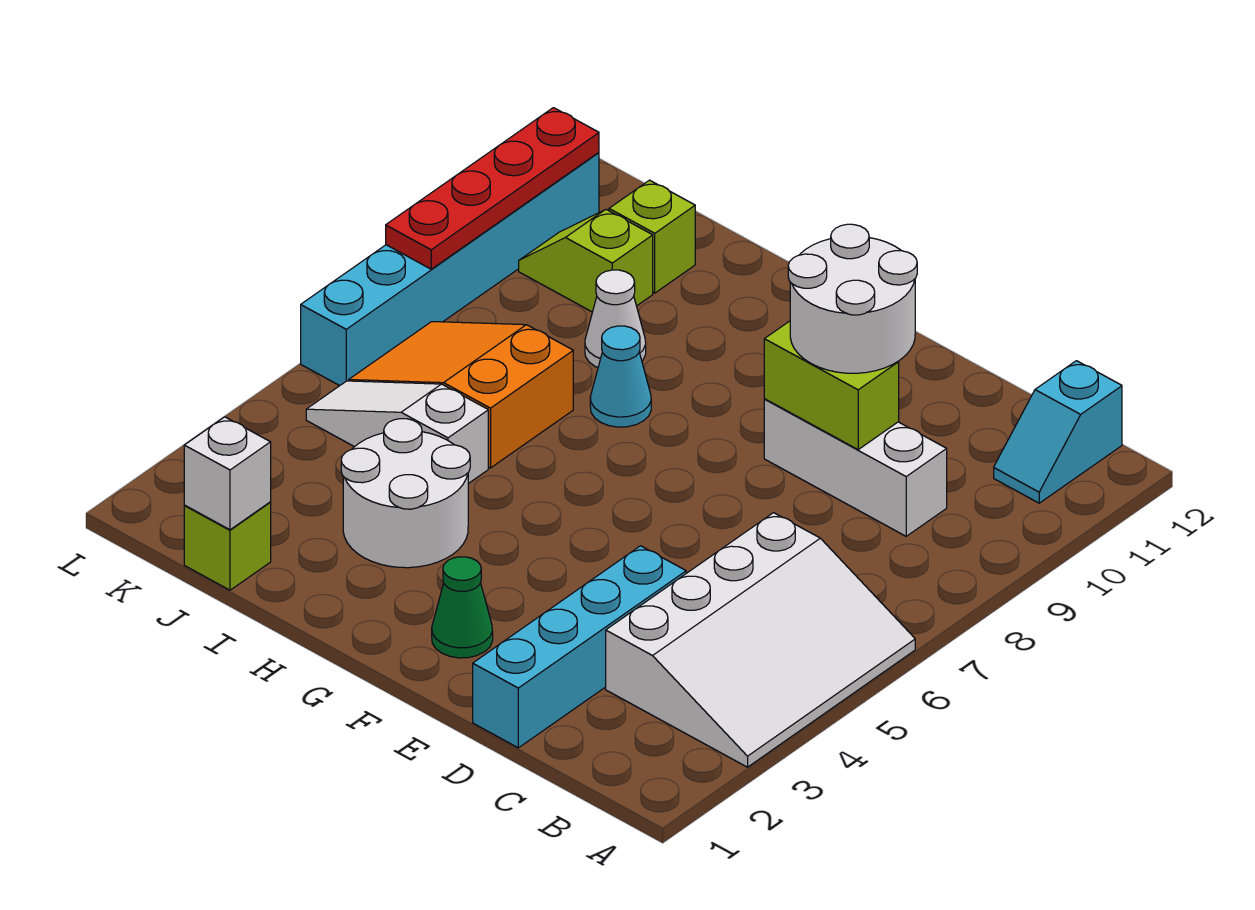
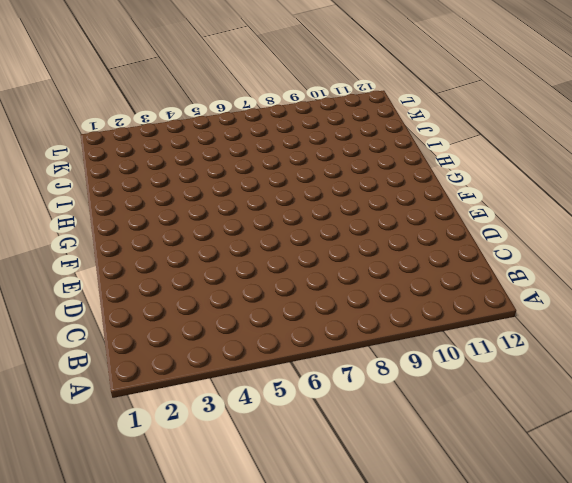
none -> white slope A3:C6 level 1 top C
none -> cyan slope B11:B12 level 1 top 12
none -> white brick C9:E9 level 1

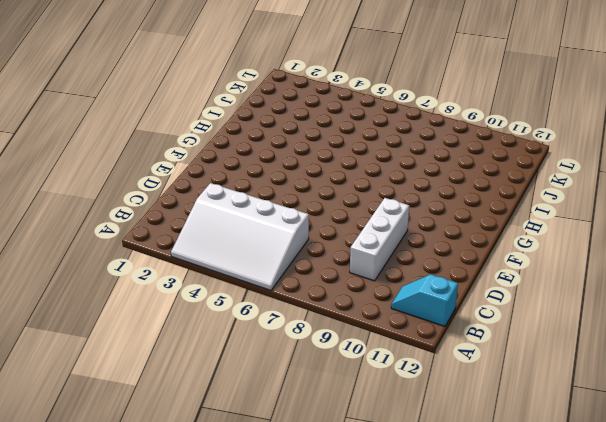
none -> cyan brick D1:D4 level 1
none -> green cone F2 level 1
none -> white round brick H3:I4 level 1

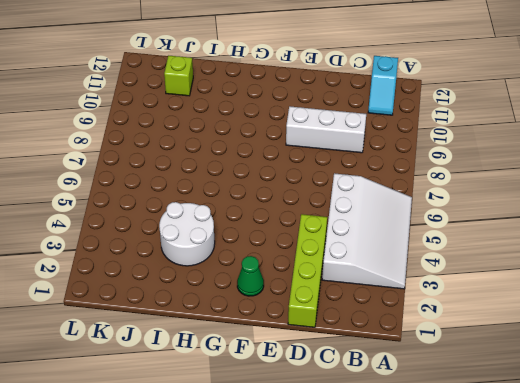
lime brick D1:D4 level 1 -> cyan brick D1:D4 level 1
none -> cyan cone H8 level 1
none -> white slope I5:K5 level 1 top I
none -> orange slope I6:K7 level 1 top I

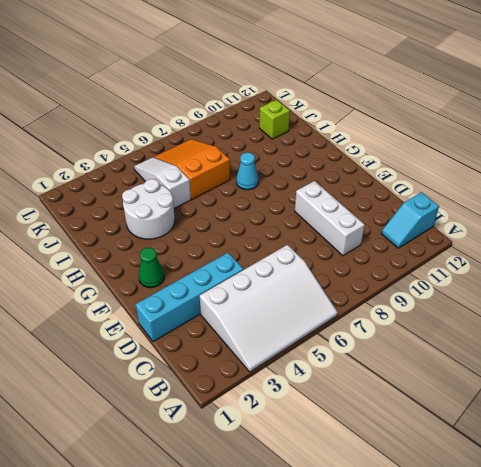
none -> white cone I9 level 1
none -> lime brick J1 level 1
none -> lime slope J10:K10 level 1 top J

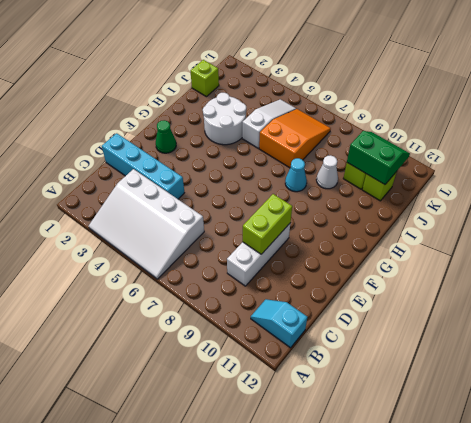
green slope J10:K11 level 2 top J -> none
none -> cyan brick L6:L11 level 1
none -> white brick J1 level 2
none -> red plate L8:L11 level 2

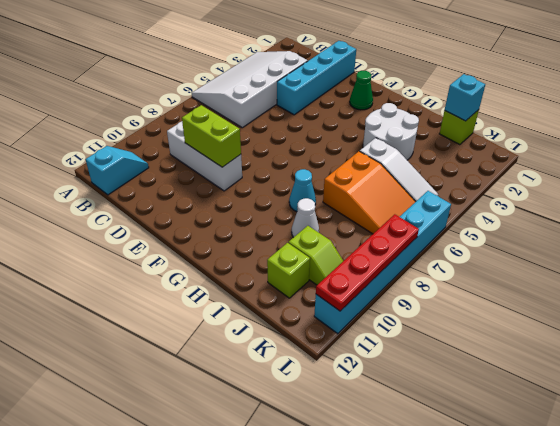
cyan brick J1 level 2 -> white brick J1 level 2
none -> white round brick D9:E10 level 3

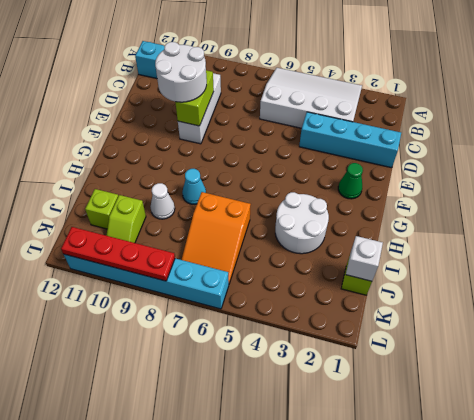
none -> white slope I5:K5 level 1 top I

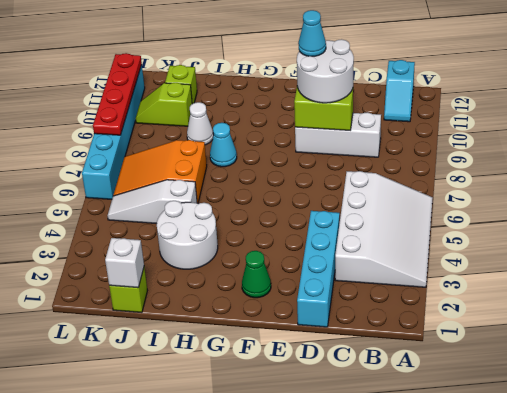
cyan cone E10 level 4 -> none

